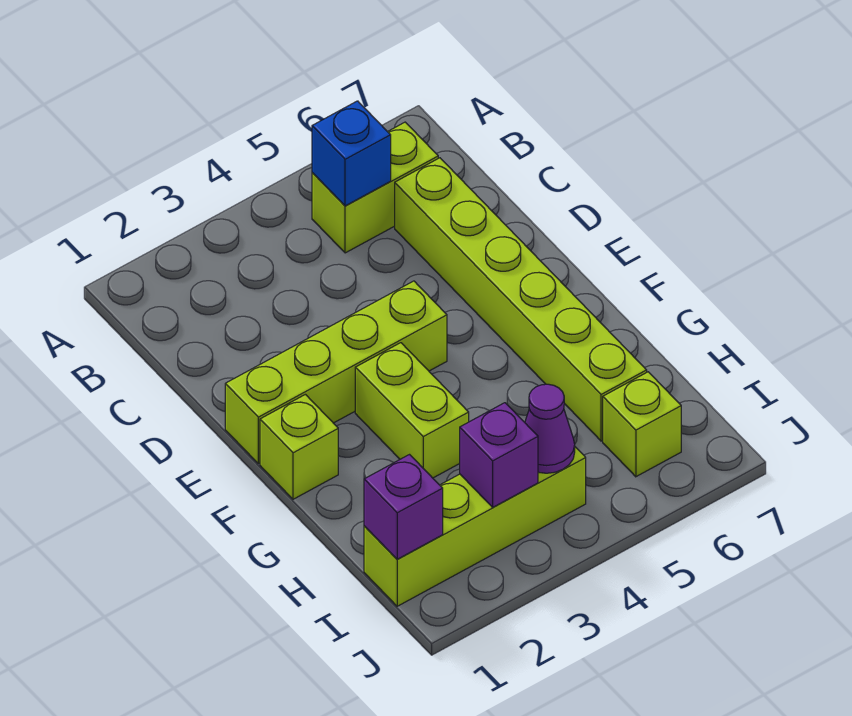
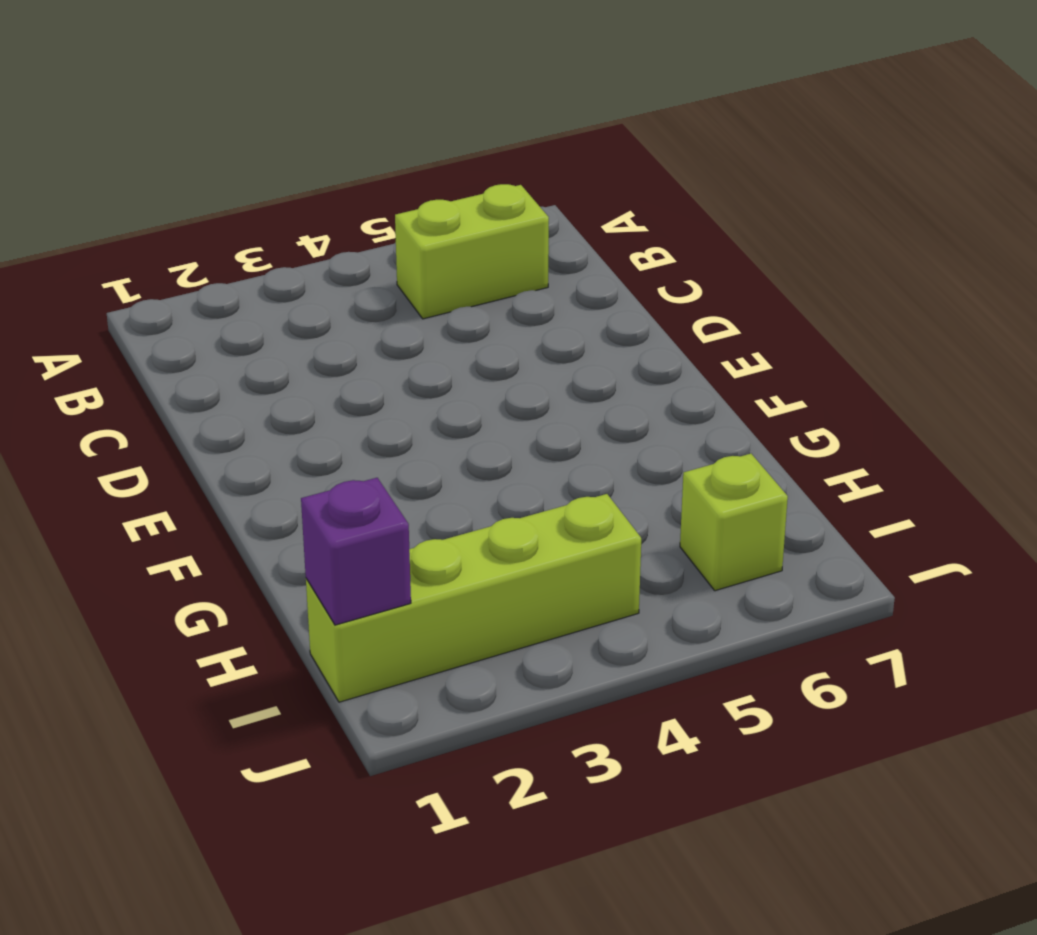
none -> lime brick C6:H6 level 1
none -> lime brick E1:E4 level 1

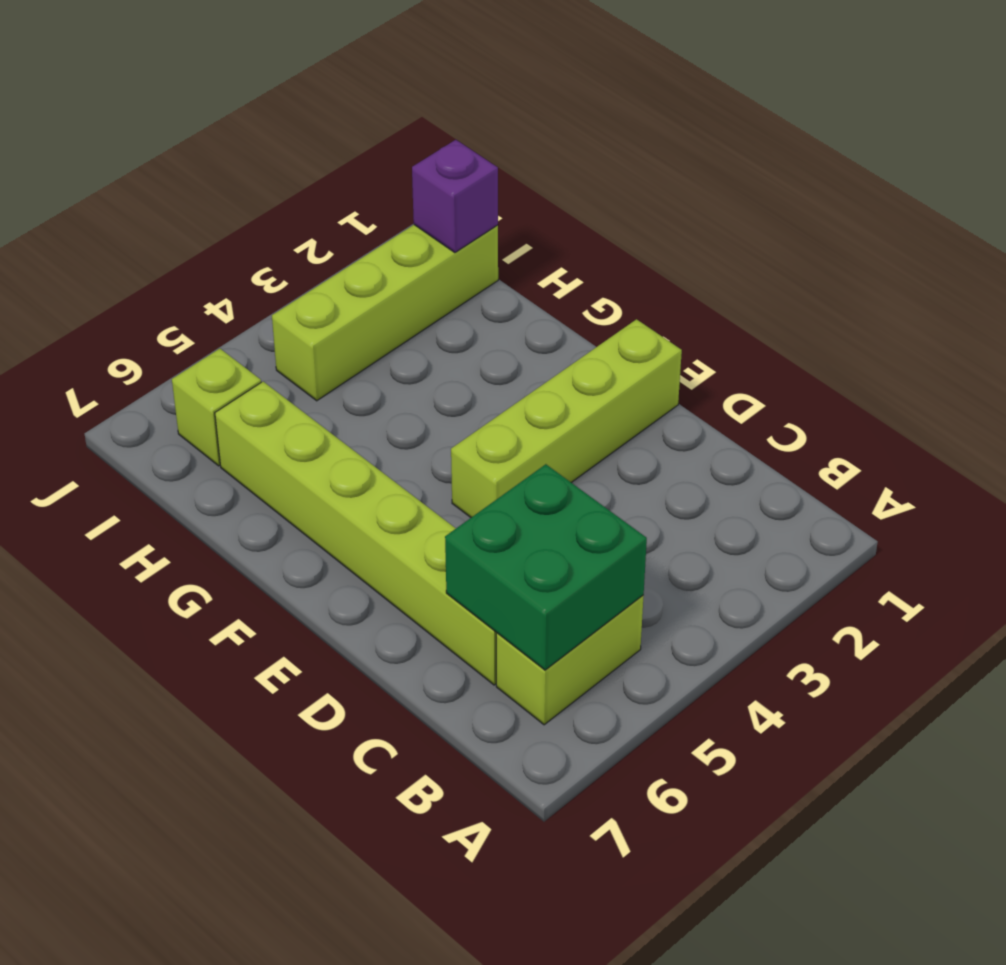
green brick B5:C6 level 2 -> blue brick B5 level 2
none -> lime brick F1 level 1
none -> lime brick F3:G3 level 1

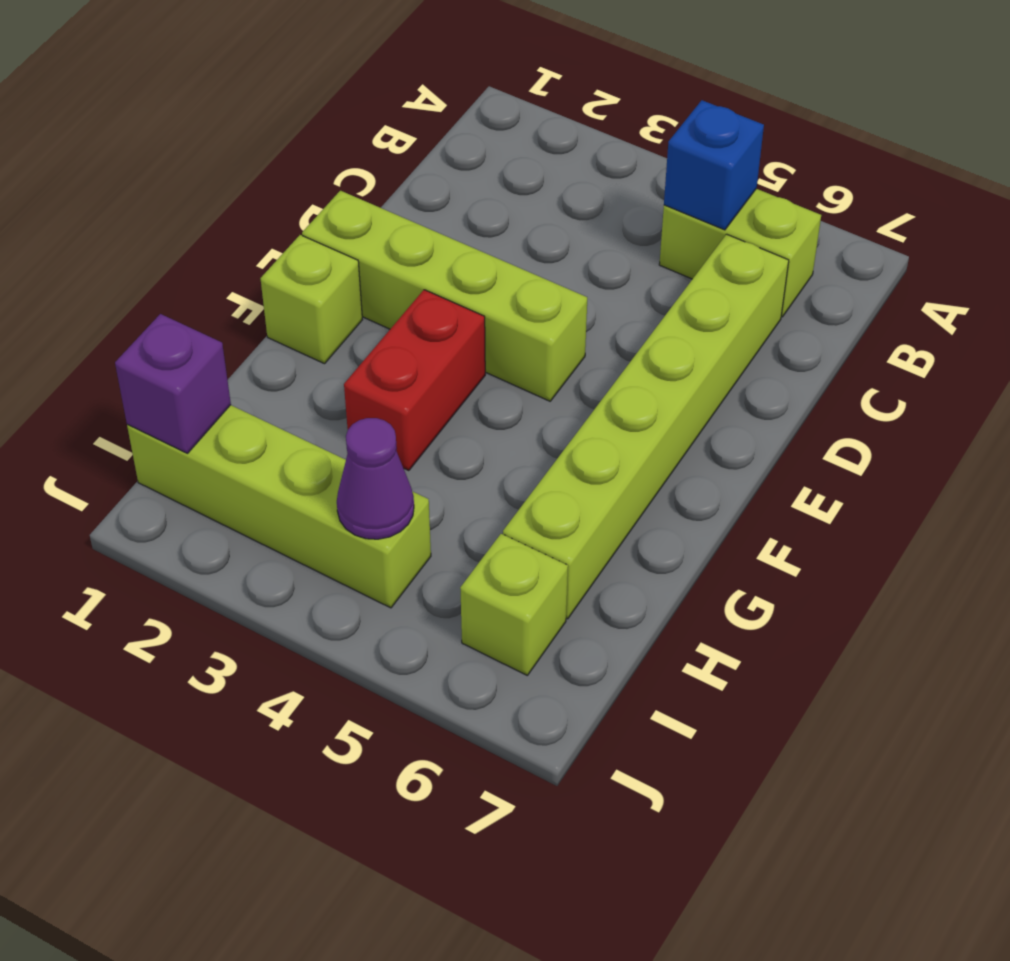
red brick F3:G3 level 1 -> lime brick F3:G3 level 1
none -> purple brick I3 level 2

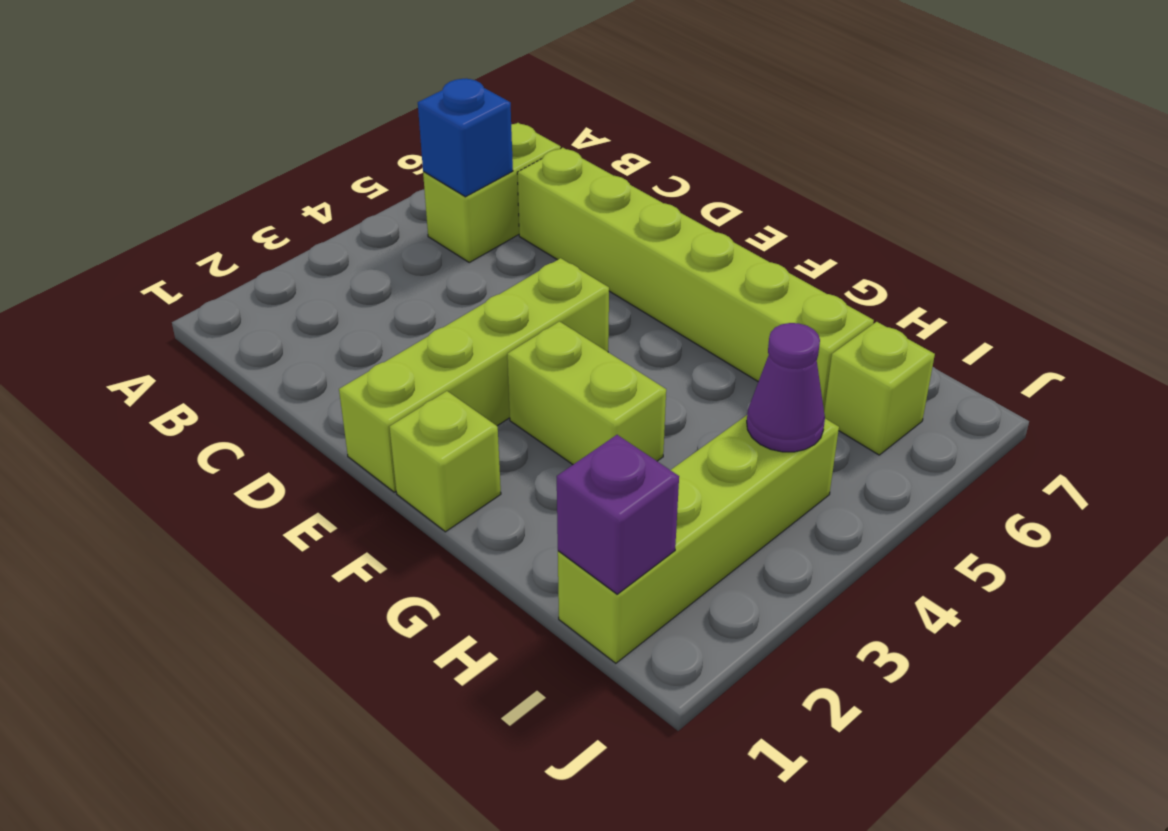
none -> purple brick I3 level 2

